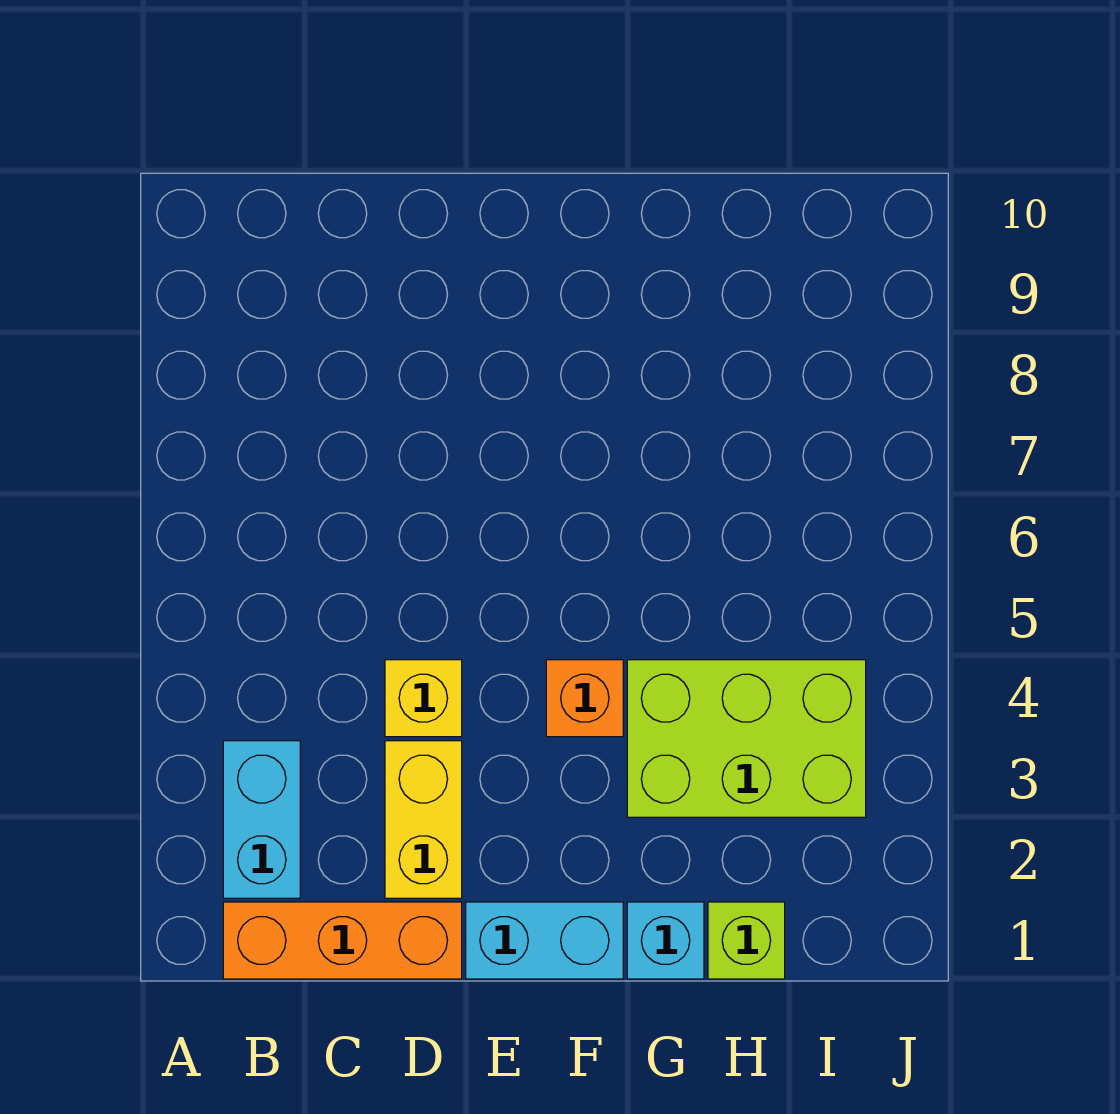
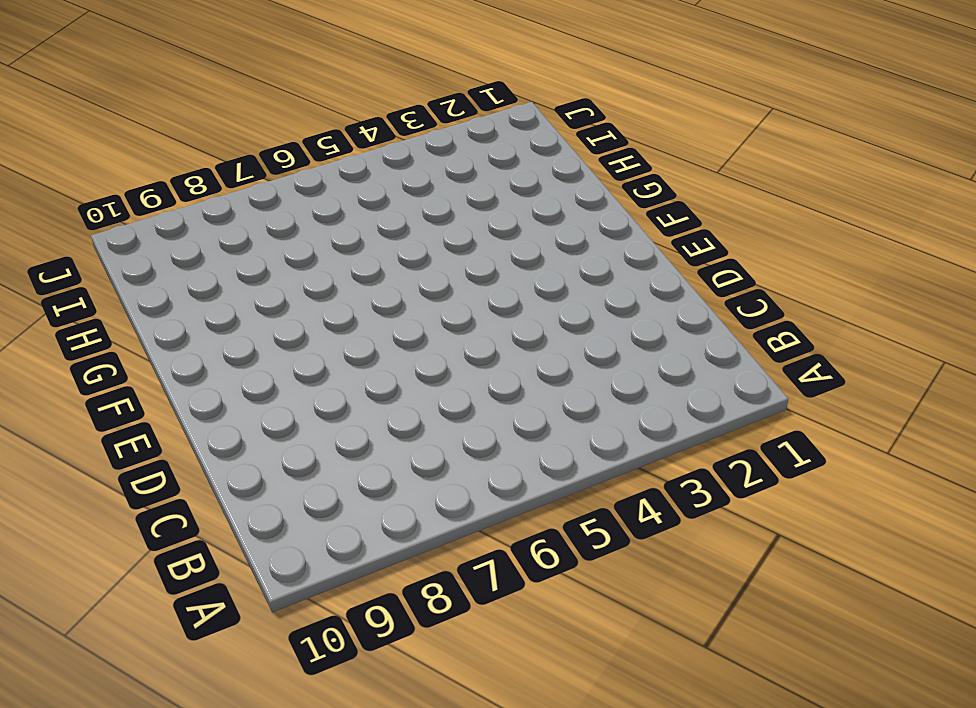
none -> orange brick B1:D1 level 1
none -> cyan brick B2:B3 level 1

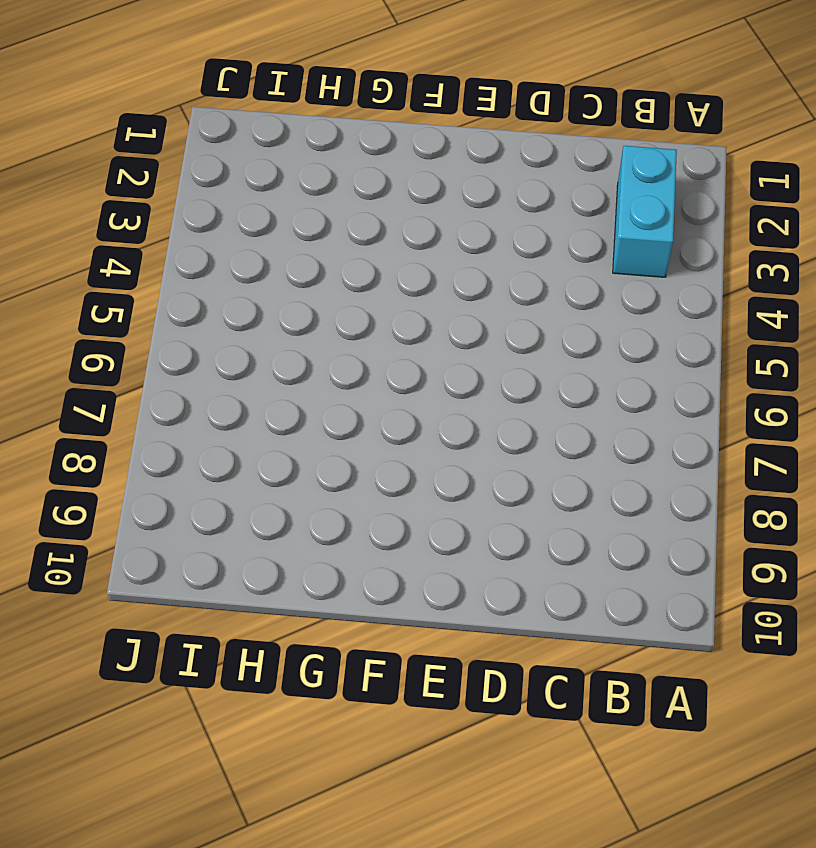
none -> orange brick B1:D1 level 1
none -> yellow brick D2:D3 level 1

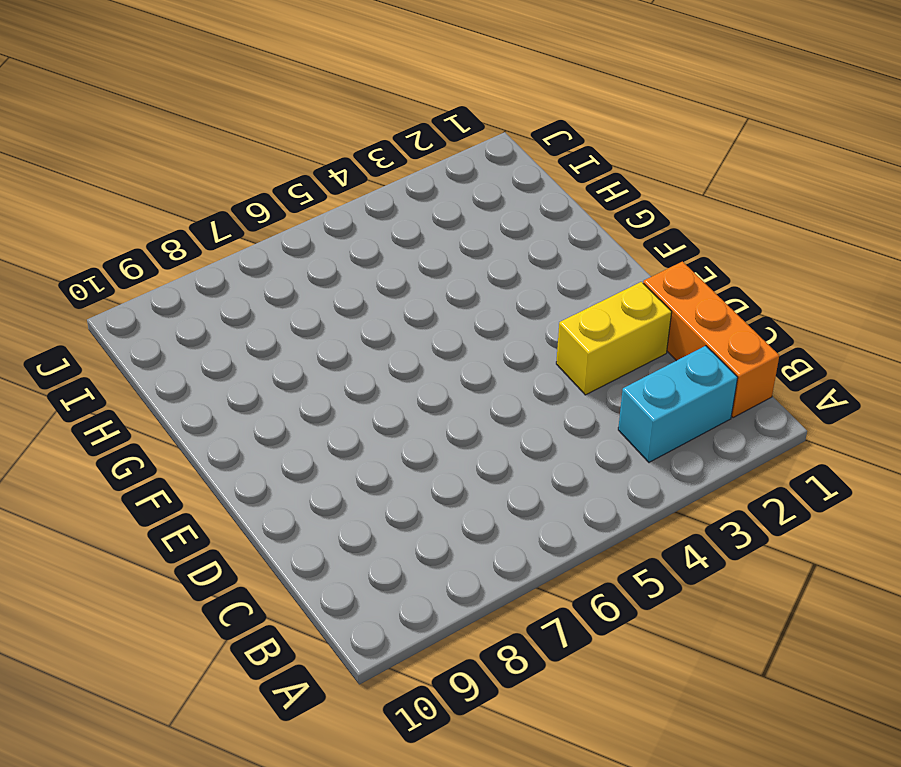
none -> yellow brick D4 level 1
none -> cyan brick E1:F1 level 1

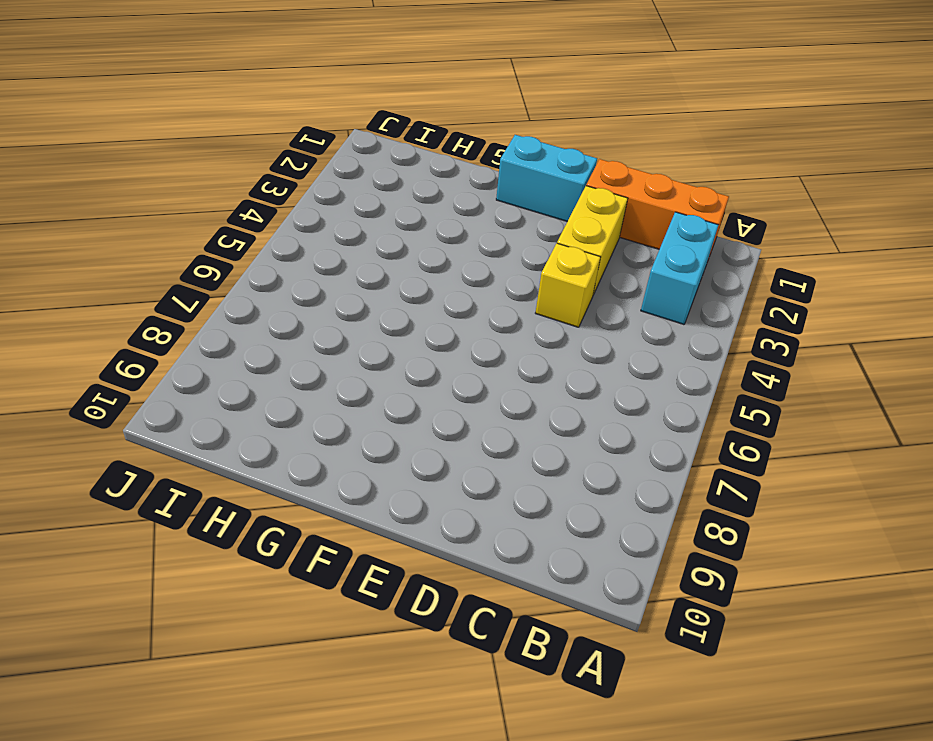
none -> orange brick F4 level 1
none -> cyan brick G1 level 1

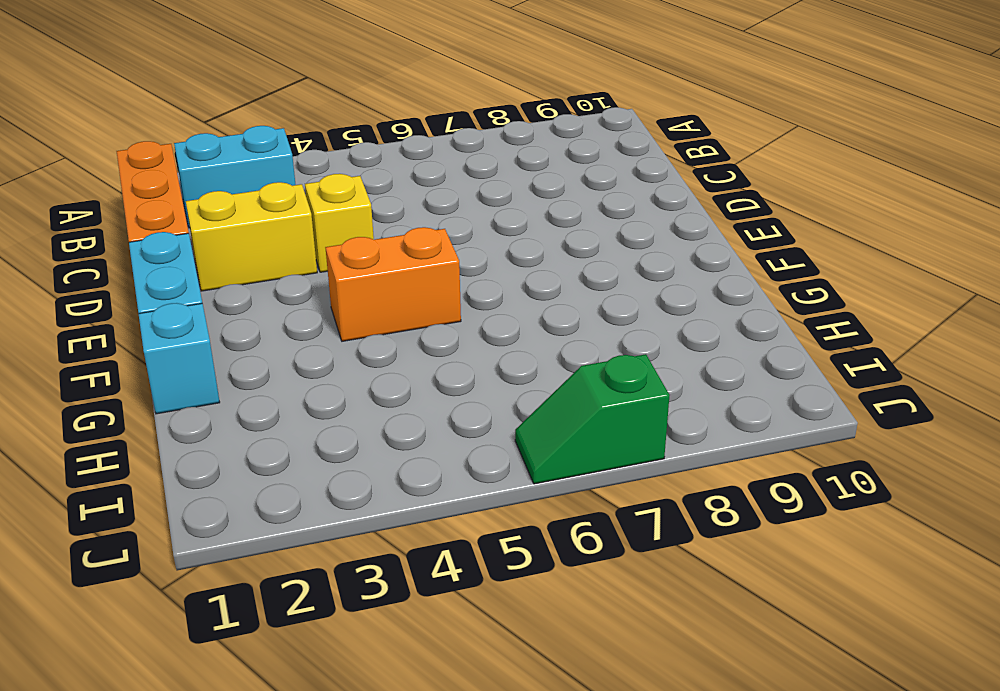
orange brick F4:F5 level 1 -> orange brick F4 level 1
green slope J6:J7 level 1 top 7 -> none
none -> lime brick G3:I4 level 1
none -> lime brick H1 level 1

